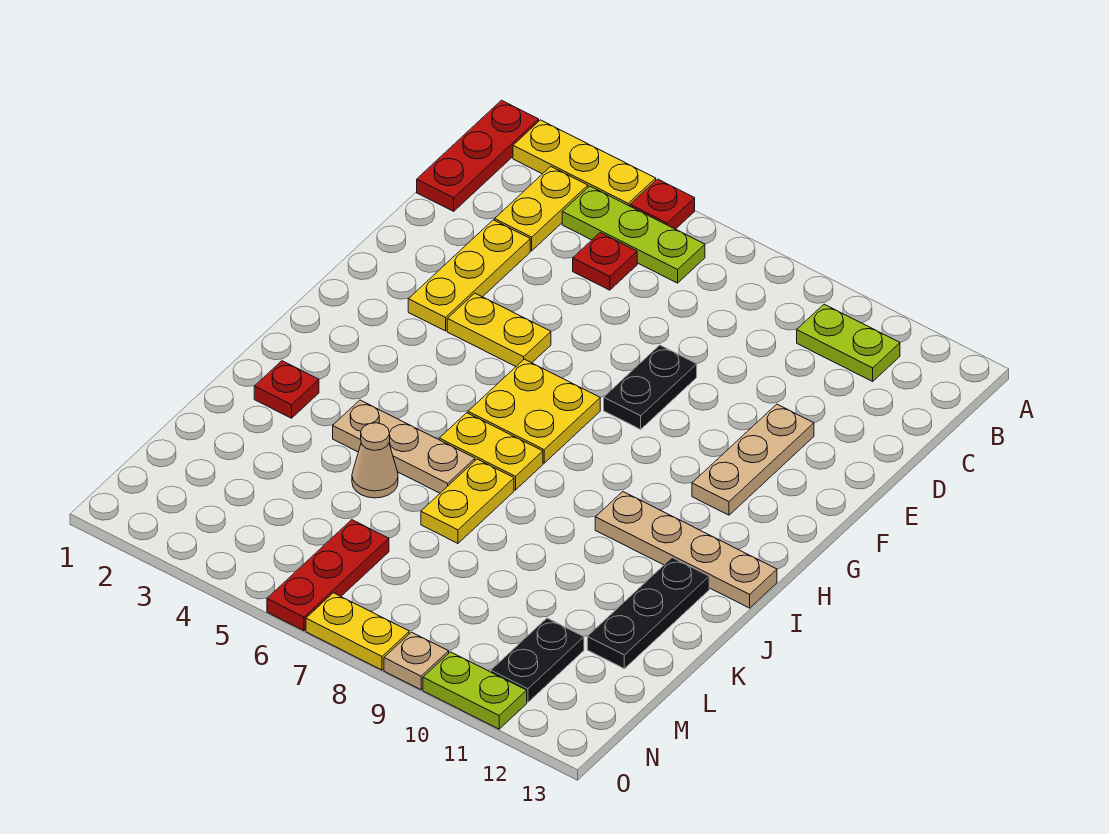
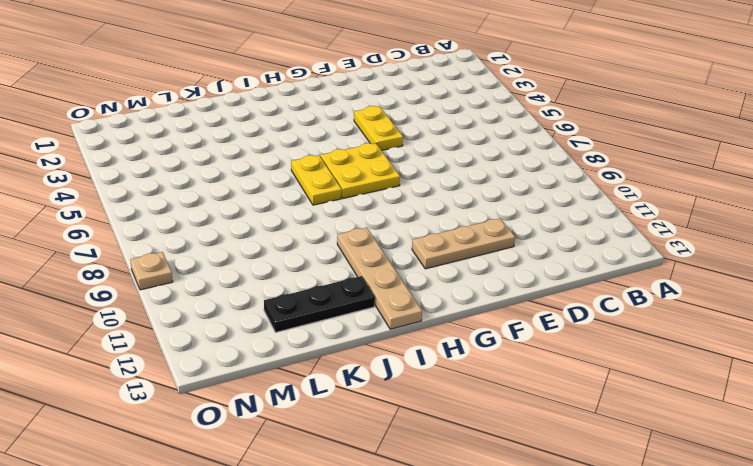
none -> red plate A1:C1 level 1
none -> yellow plate A2:A4 level 1
none -> red plate A5 level 1

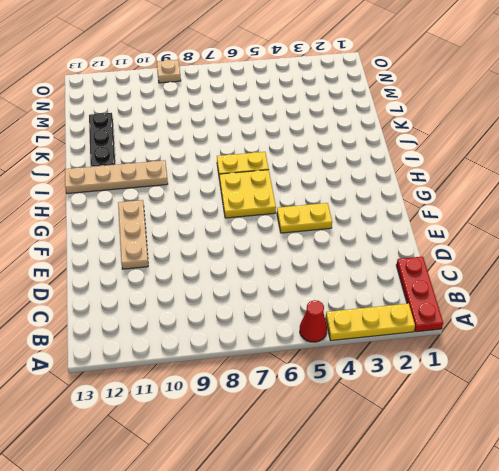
red cone A5 level 1 -> red plate A5 level 1
none -> yellow plate B3:C3 level 1
none -> lime plate B4:B6 level 1
none -> lime plate B10:B11 level 1

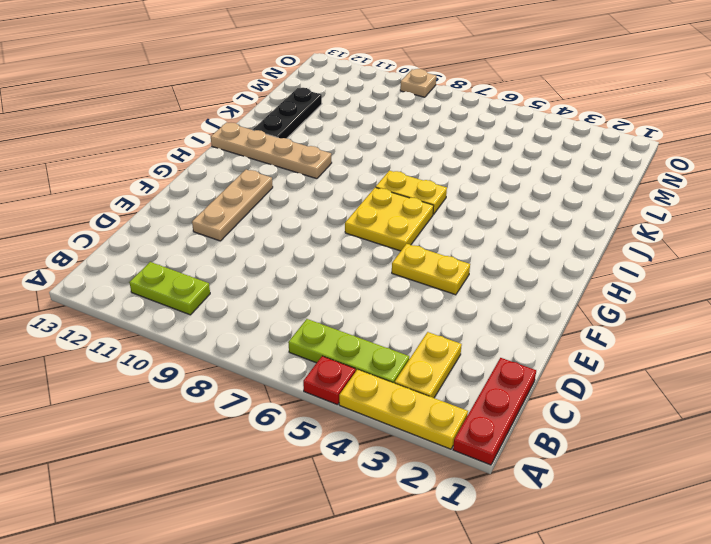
none -> red plate C5 level 1
none -> yellow plate D3:F3 level 1
none -> black plate E8:F8 level 1

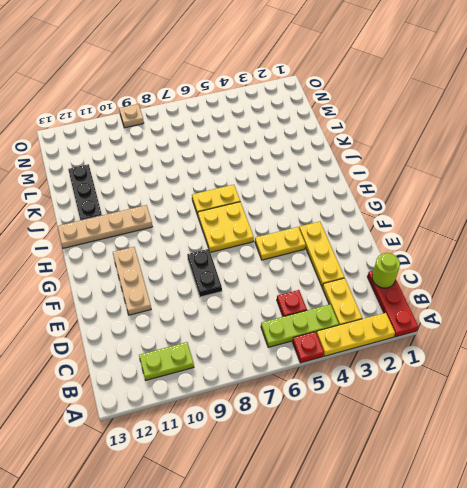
lime round brick C1 level 2 -> none
none -> red plate J2 level 1
none -> tan plate J4:J6 level 1
none -> yellow plate J7:K7 level 1

